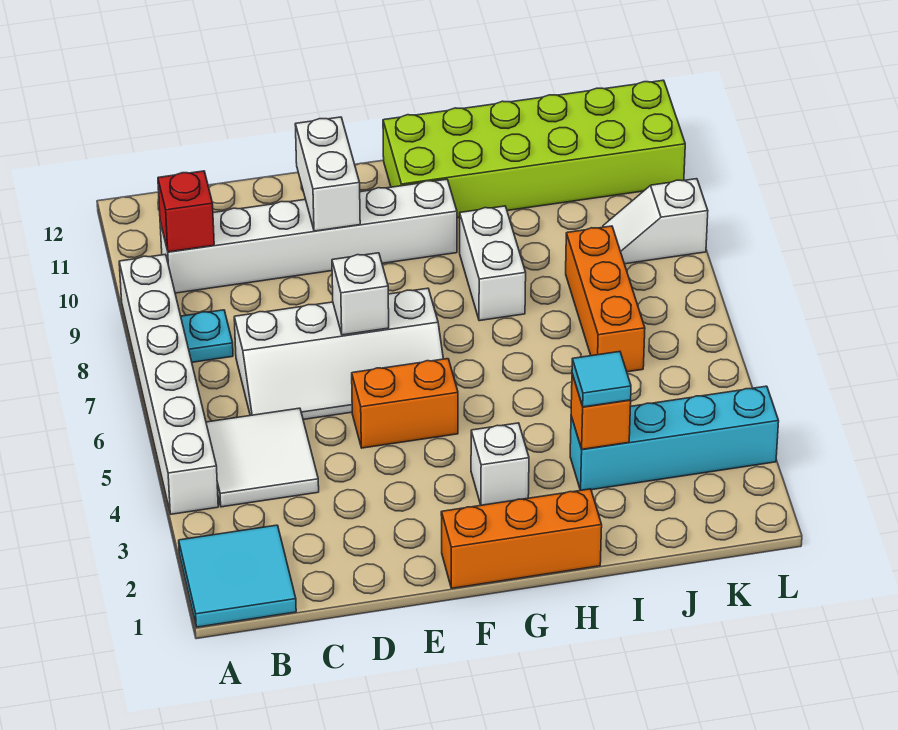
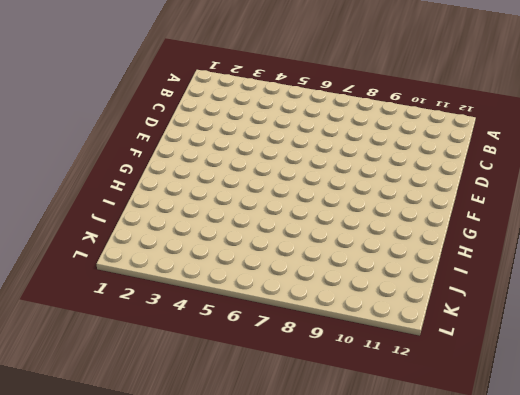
none -> cyan tile A1:B2 level 1
none -> white brick A4:A9 level 1
none -> white tile B4:C5 level 1

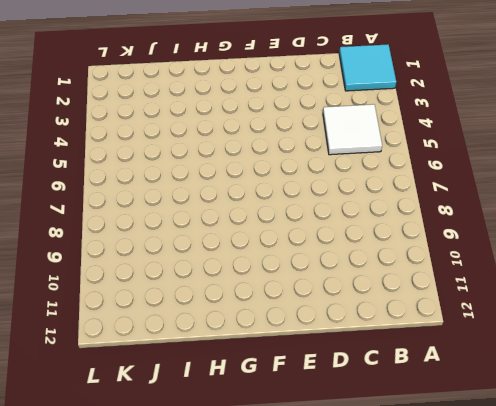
none -> white brick A4:A9 level 1
none -> cyan plate B8 level 1
none -> white brick B10:G10 level 1

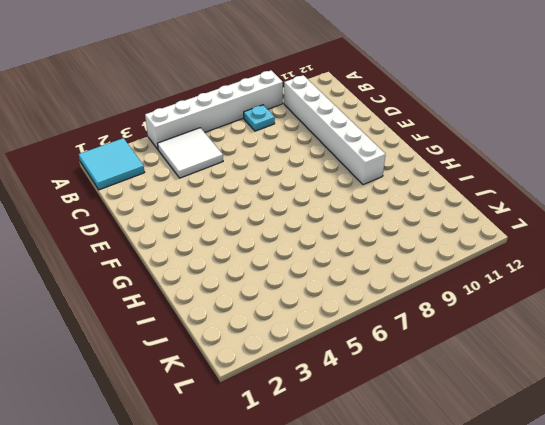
none -> white slope C6:F7 level 1 top 7
none -> orange brick E5:F5 level 1
none -> orange brick F1:H1 level 1

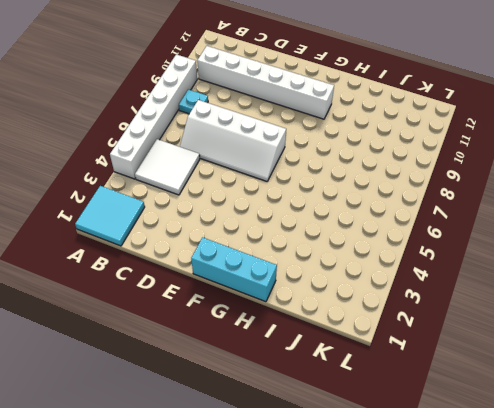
cyan brick F1:H1 level 1 -> orange brick F1:H1 level 1
none -> orange brick E5:F5 level 1
none -> white brick G3 level 1
none -> lime brick G11:L12 level 1

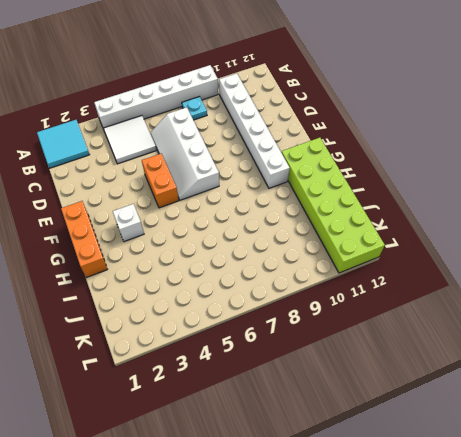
none -> white brick H8:H9 level 1
none -> cyan brick I3:L3 level 1
none -> orange brick J6:J8 level 1

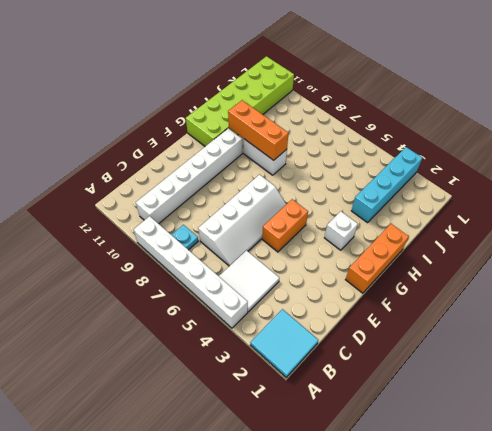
orange brick H8:H10 level 2 -> orange brick J6:J8 level 1
none -> white slope K9:L9 level 1 top L
none -> red brick B10 level 2
none -> white brick E7 level 2

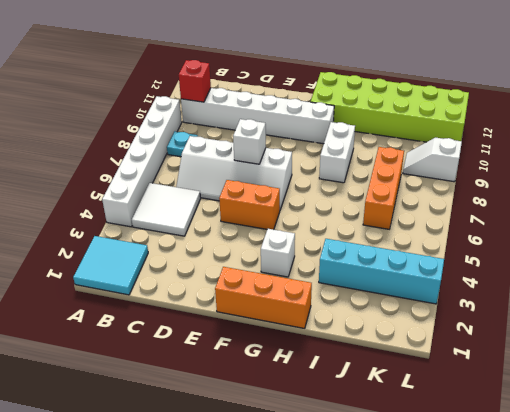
none -> white brick E10:E11 level 2
none -> orange brick I3 level 2
none -> cyan tile I3 level 3

